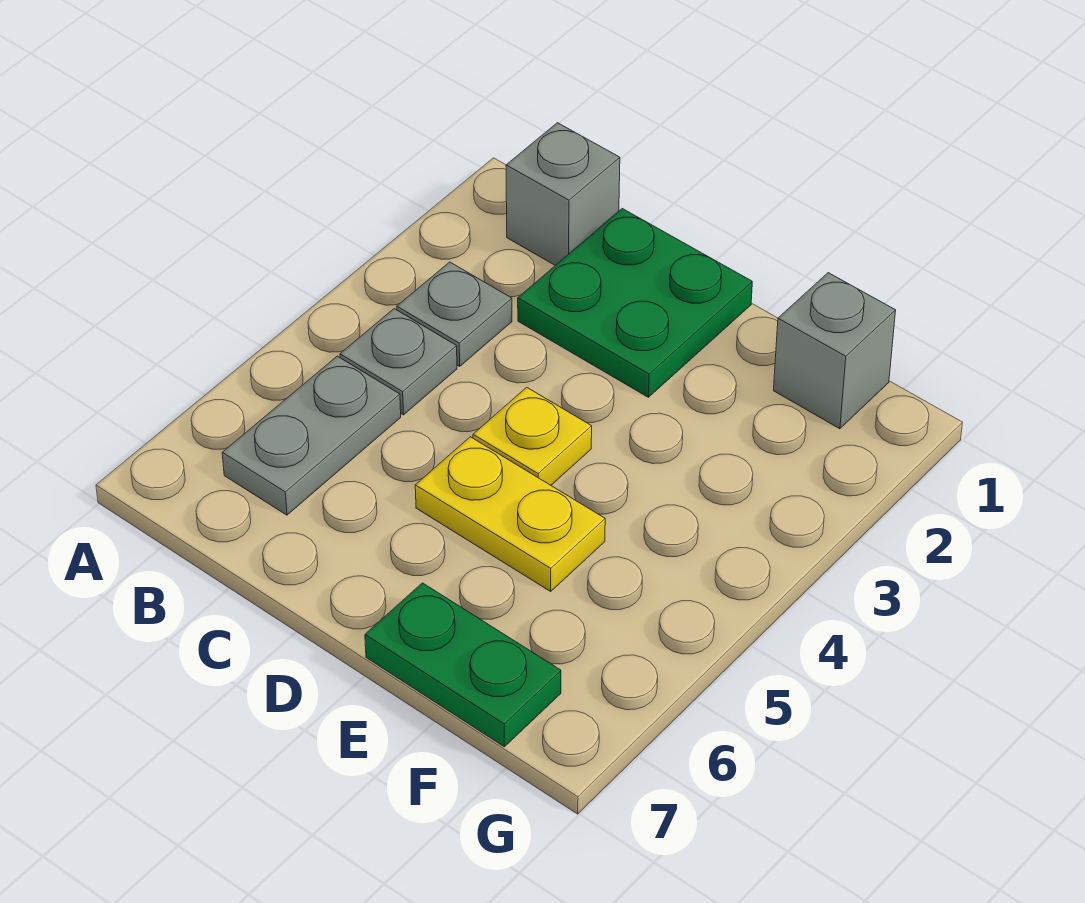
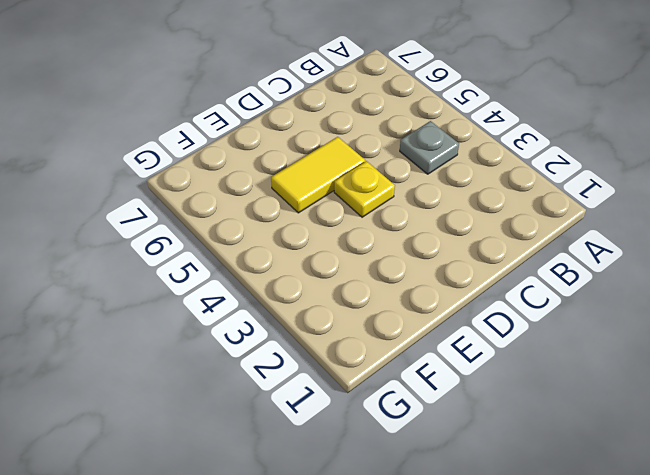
yellow tile D5:E5 level 1 -> yellow plate D5:E5 level 1
none -> grey brick B1 level 1
none -> grey plate B3 level 1

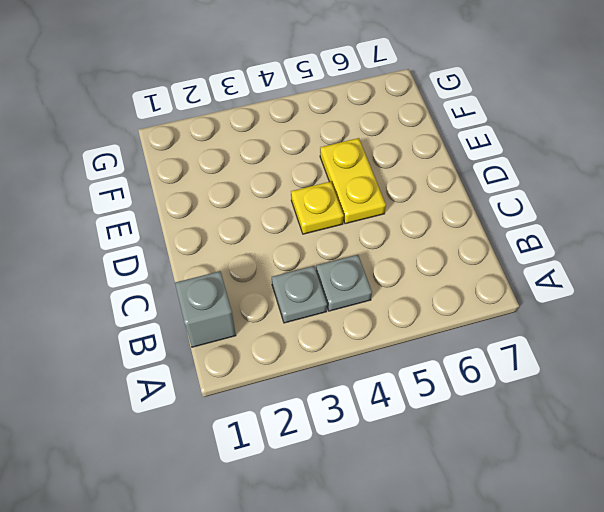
none -> grey plate B5:B6 level 1
none -> green plate C1:D2 level 1

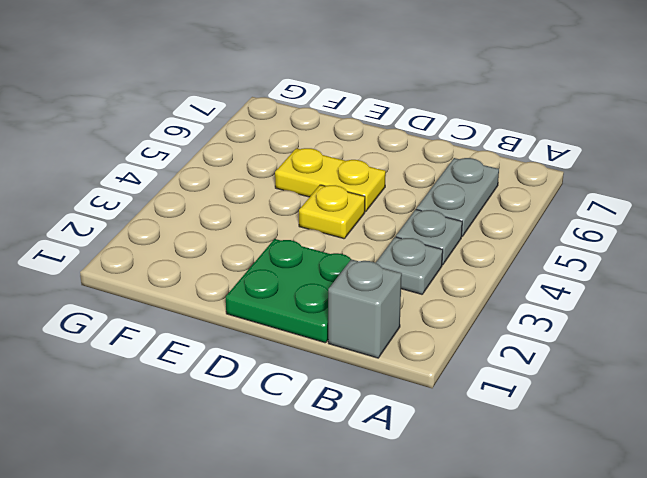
none -> green plate E7:F7 level 1
none -> grey brick F1 level 1

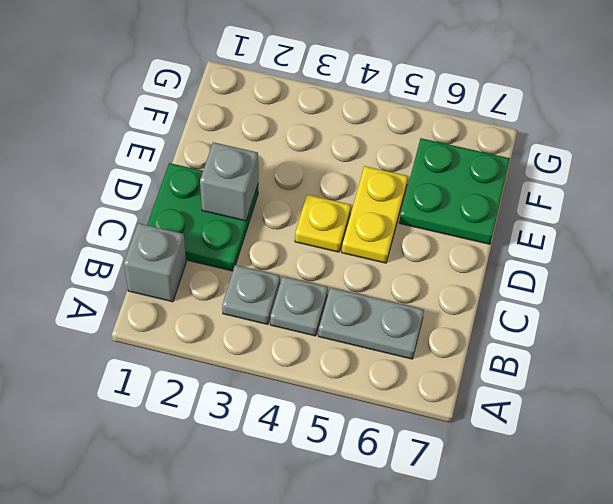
grey brick D2 level 2 -> grey brick F1 level 1
green plate E6:F7 level 1 -> green plate E7:F7 level 1

